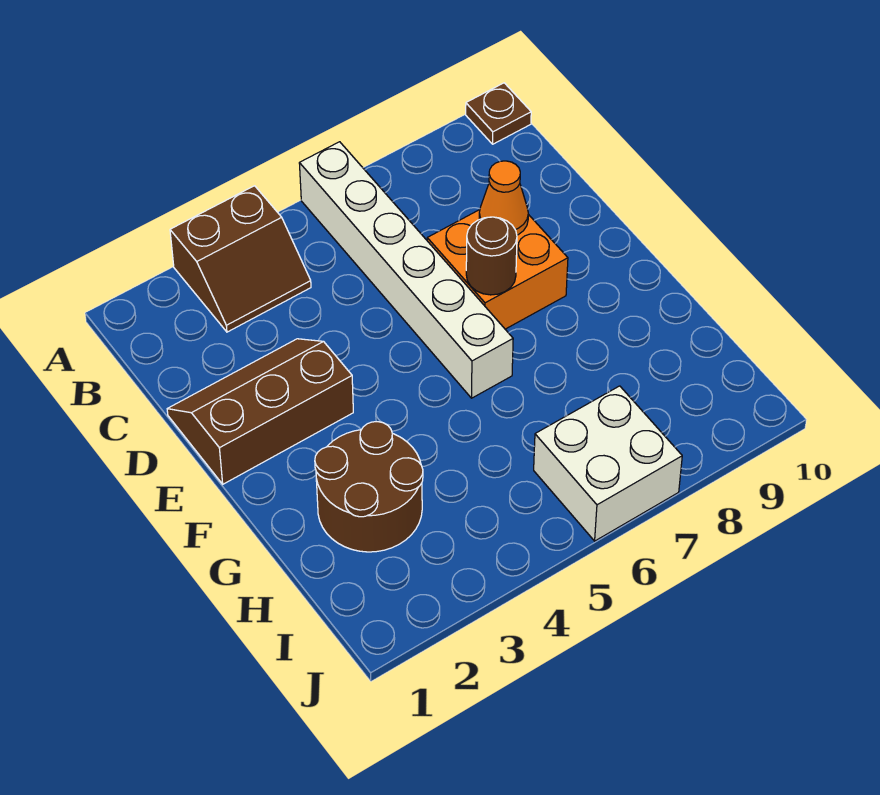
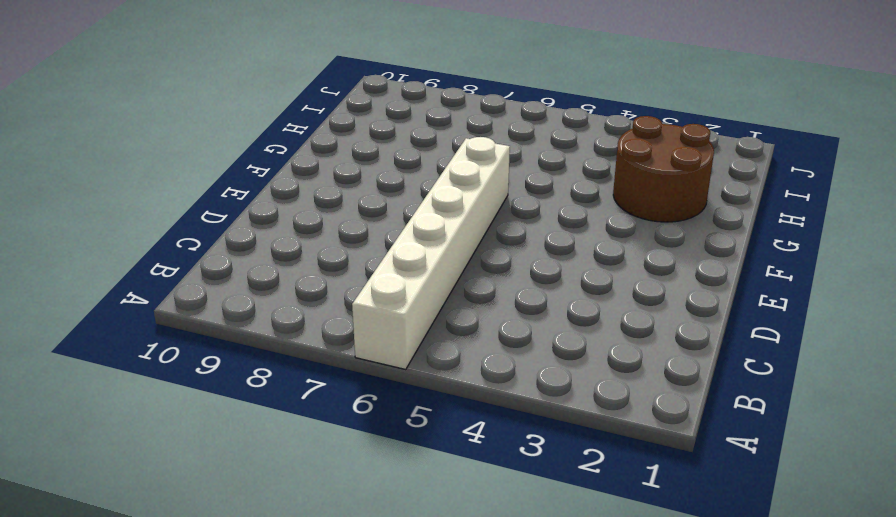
none -> brown slope A3:B4 level 1 top A
none -> brown plate A10 level 1

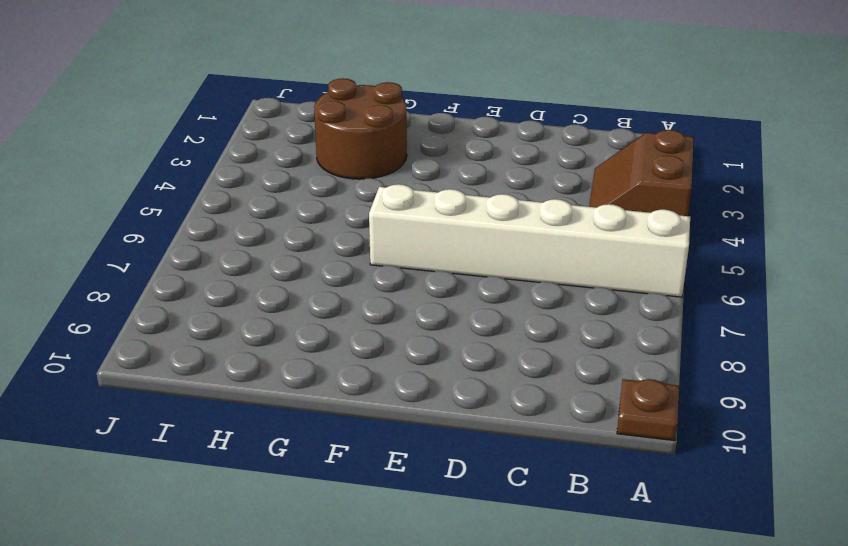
none -> brown slope D1:E3 level 1 top E
none -> orange brick D7:E8 level 1

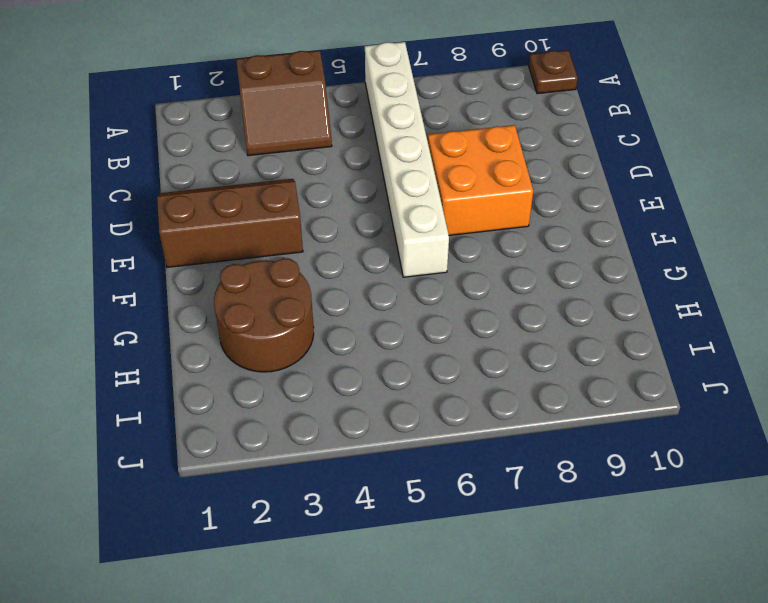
none -> white brick I6:J7 level 1
none -> orange cone D8 level 2

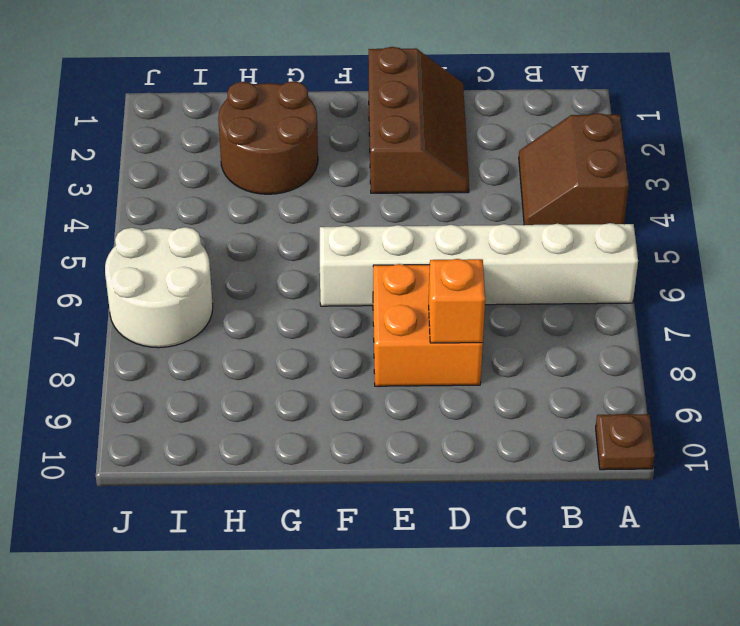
orange brick D8 level 2 -> orange cone D8 level 2
white round brick I6:J7 level 1 -> white brick I6:J7 level 1
none -> brown round brick E7 level 2

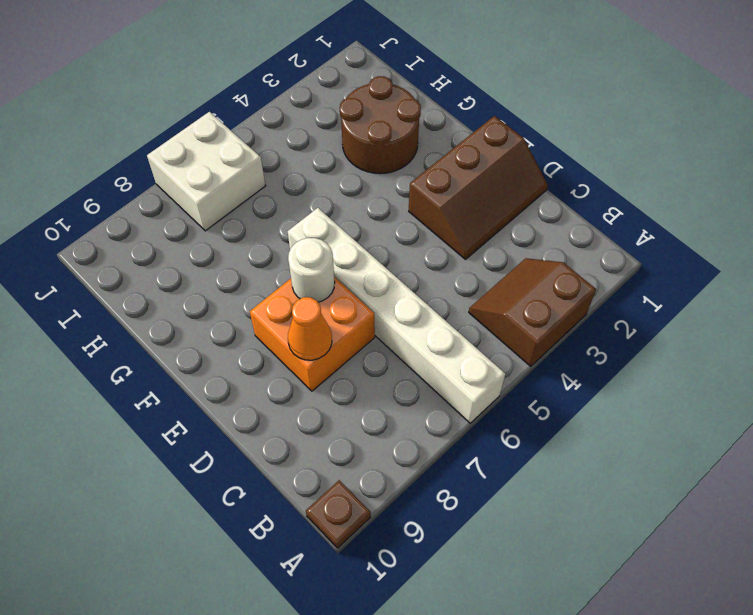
white round brick E7 level 2 -> brown round brick E7 level 2

